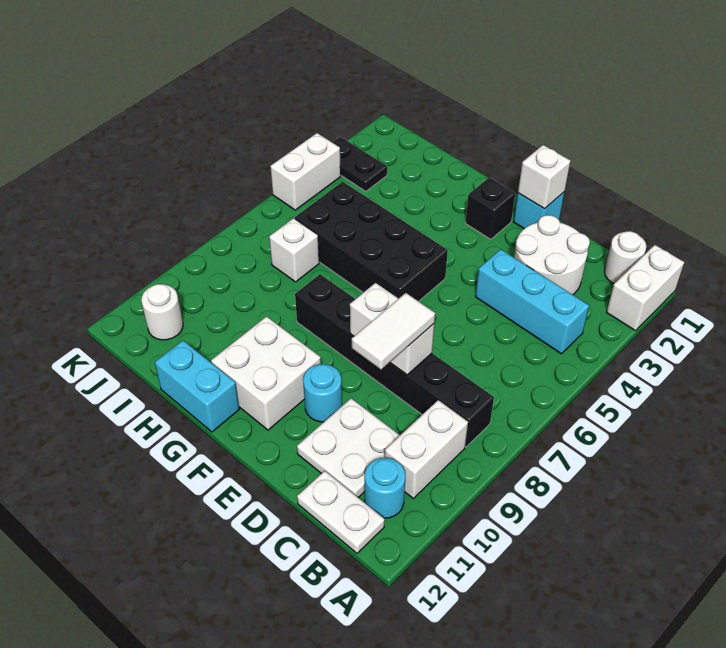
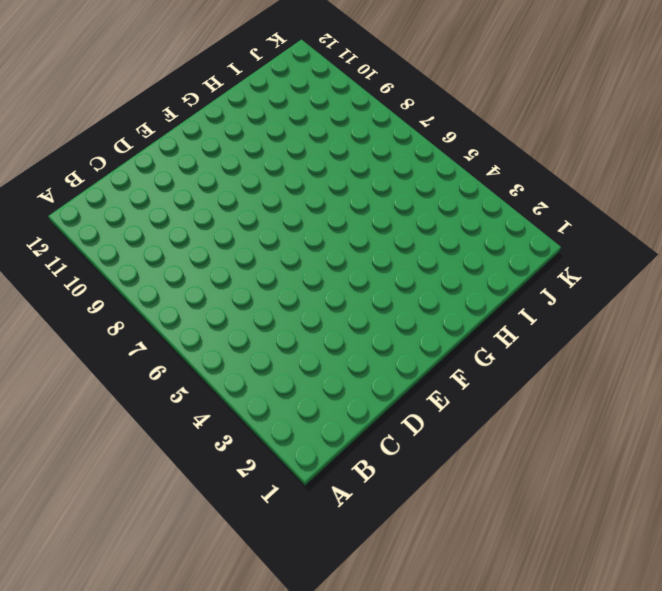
none -> white brick A1:A2 level 1
none -> white round brick B1 level 1
none -> cyan brick B4:D4 level 1

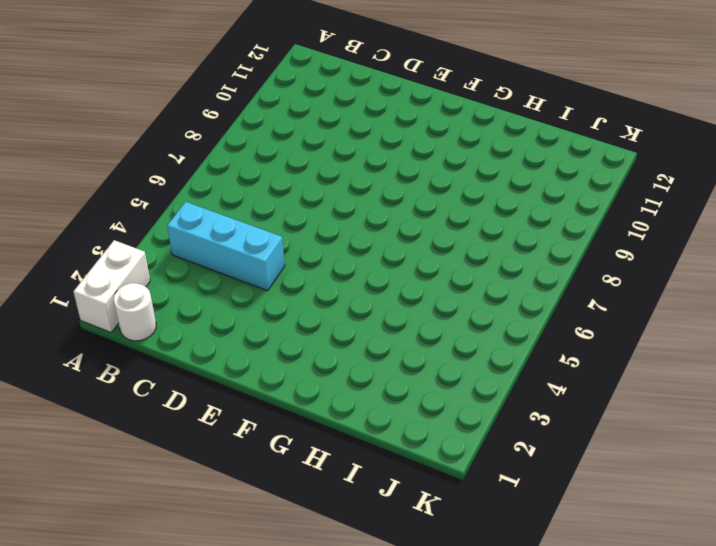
none -> black brick B8:G8 level 1
none -> white brick B9:B10 level 1
none -> cyan round brick B11 level 1

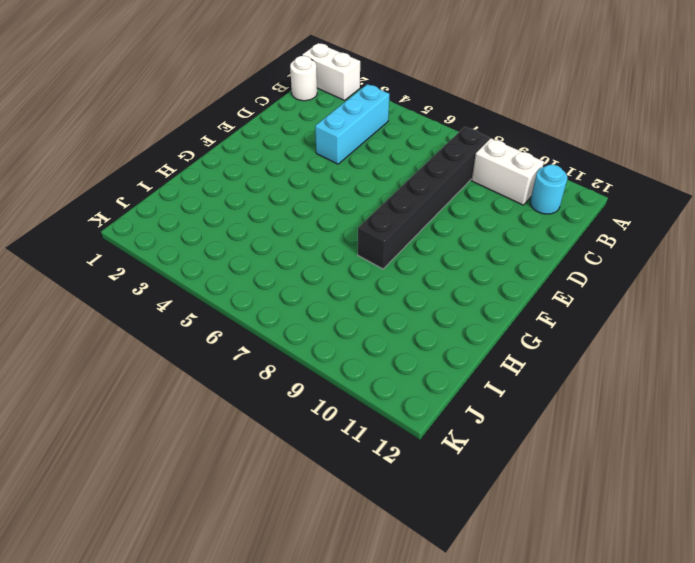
none -> white plate B12:C12 level 1
none -> white round brick C2:D3 level 1
none -> white plate C10:D11 level 1

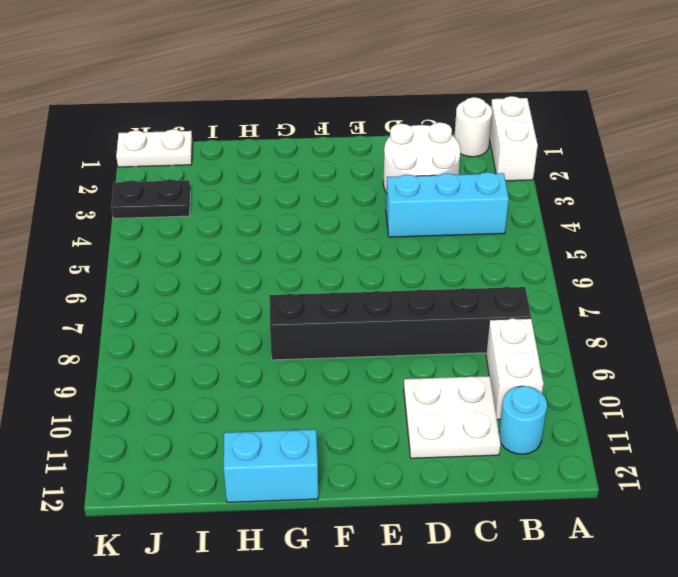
white plate J1:K1 level 1 -> white plate B12:C12 level 1
none -> cyan brick E1 level 1
none -> cyan round brick E10 level 1
none -> black brick F2 level 1

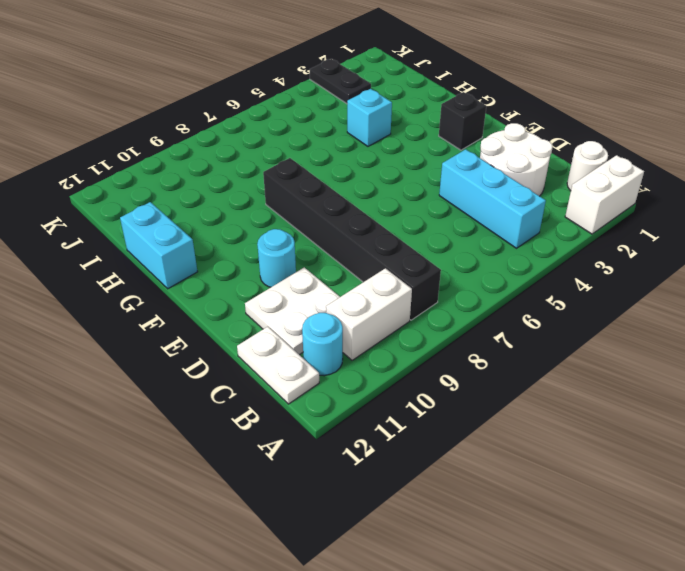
cyan brick H4 level 1 -> cyan brick E1 level 1
none -> black brick F5:I6 level 1
none -> white brick F10:G11 level 1
none -> white brick I7 level 1

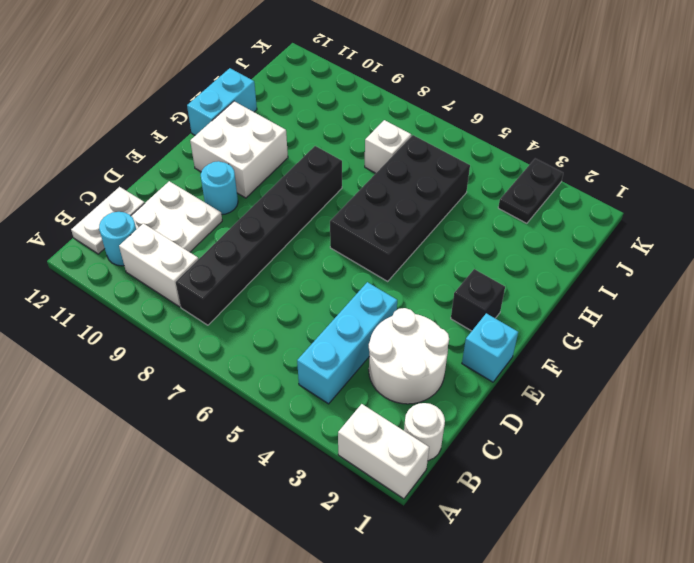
none -> white round brick J11 level 1
none -> white brick K4:K5 level 1
none -> white brick D8:E8 level 2

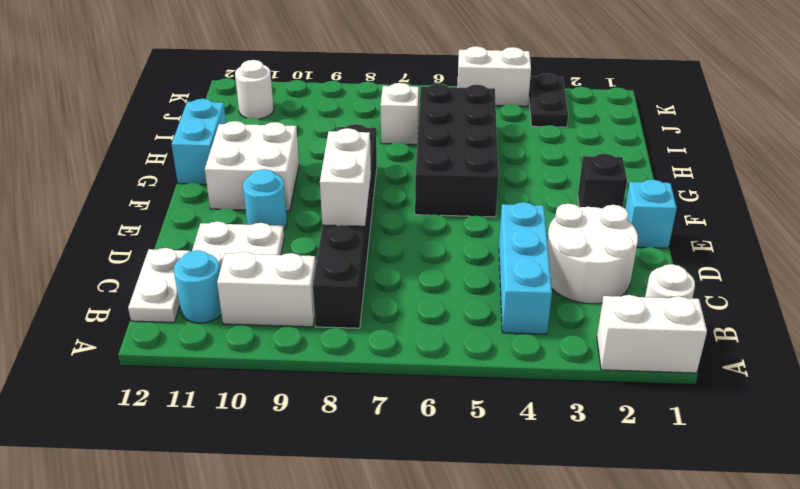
none -> white brick E1 level 2
none -> white tile D8:D9 level 3

